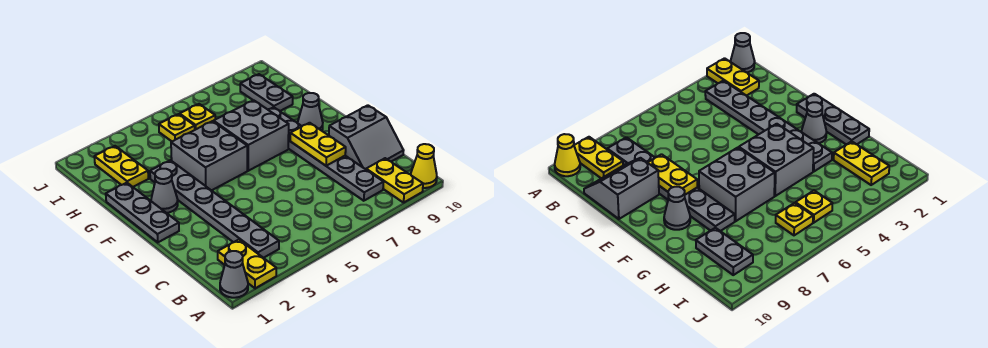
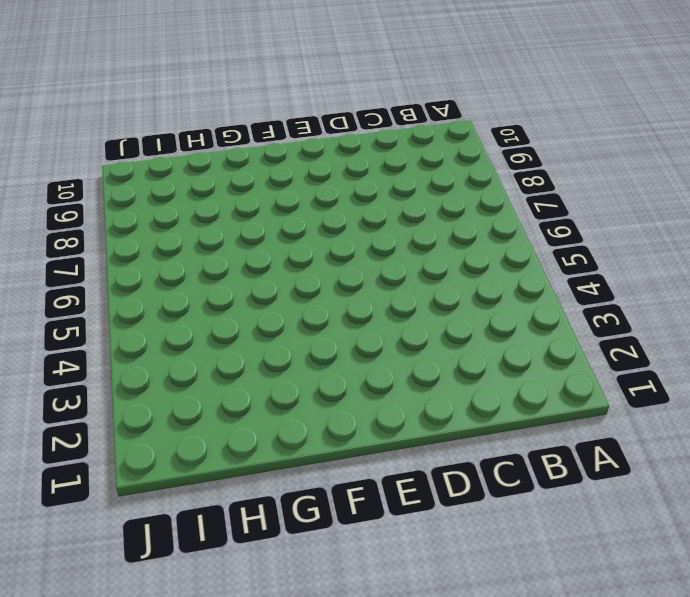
none -> grey cone A1 level 1
none -> yellow plate A2:B2 level 1
none -> yellow plate A9:B9 level 1

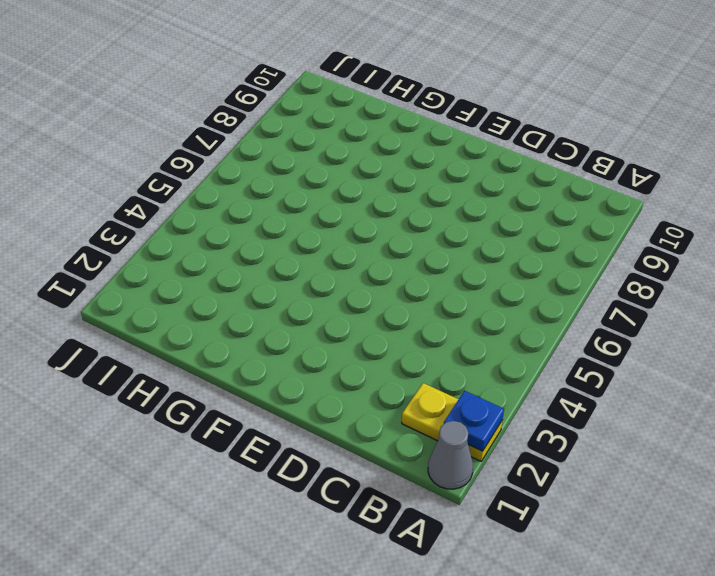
blue plate A2 level 2 -> none
none -> yellow plate A9:B9 level 1
none -> yellow cone A10 level 1
none -> grey plate B3:G3 level 1

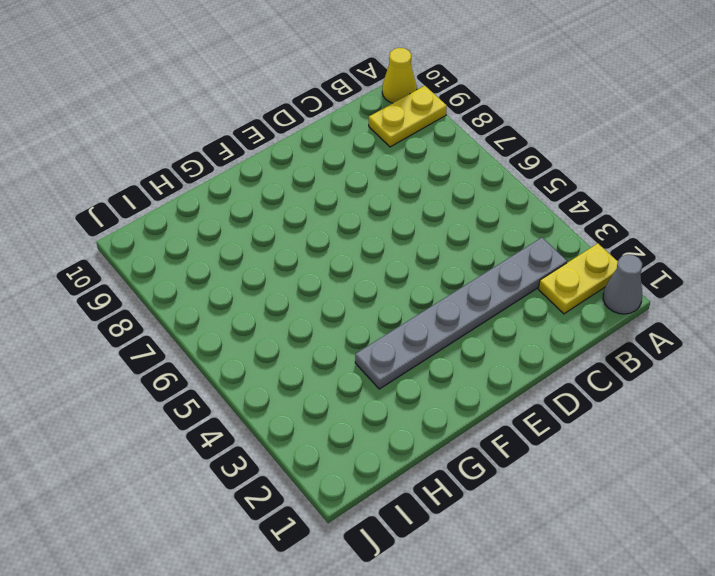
none -> grey plate B8:G8 level 1
none -> grey slope C9:D10 level 1 top D
none -> grey plate E1:G1 level 1

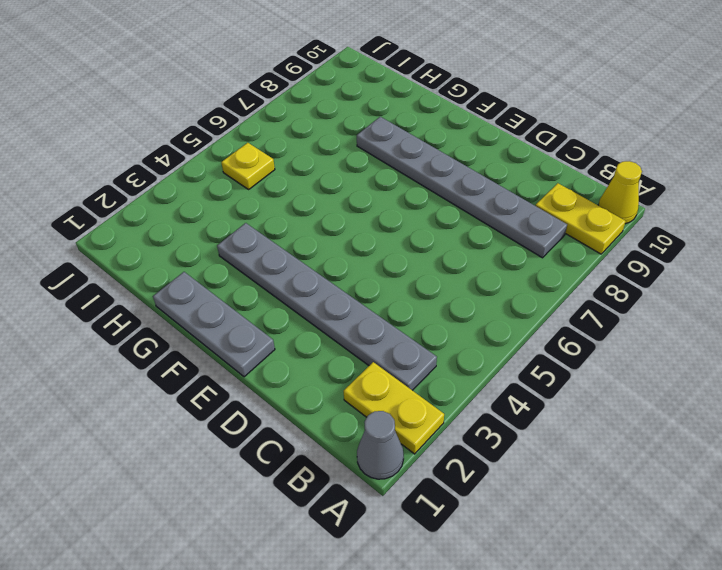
none -> grey slope C9:D10 level 1 top D
none -> grey cone F2 level 1
none -> grey brick F4:G5 level 1

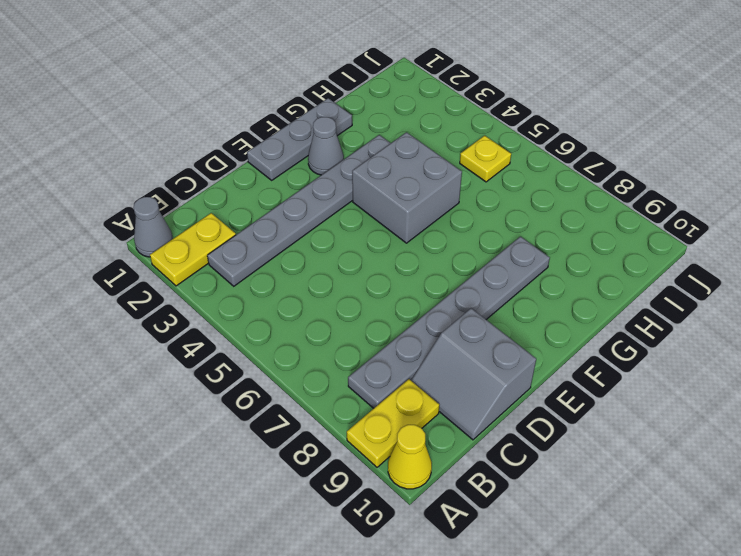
none -> grey brick F6:G7 level 1
none -> grey cone F9 level 1
none -> yellow plate H2:I2 level 1

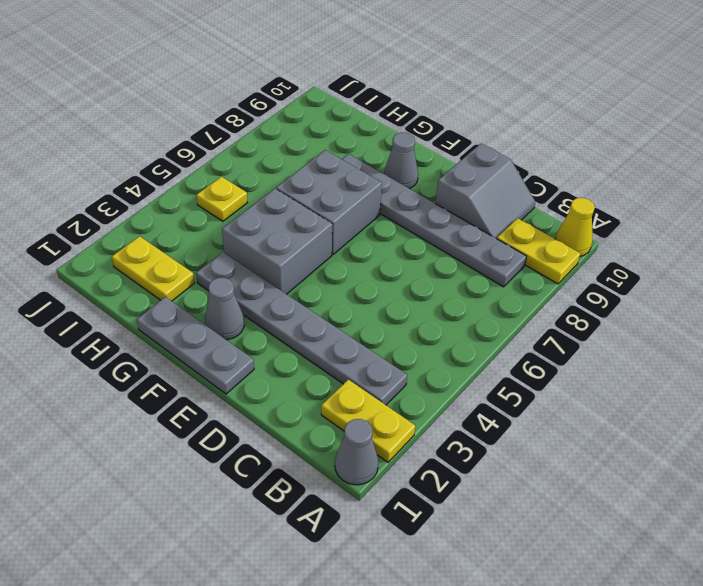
none -> grey plate H9:I9 level 1
none -> yellow plate I6 level 1
none -> yellow plate D8:E8 level 2

